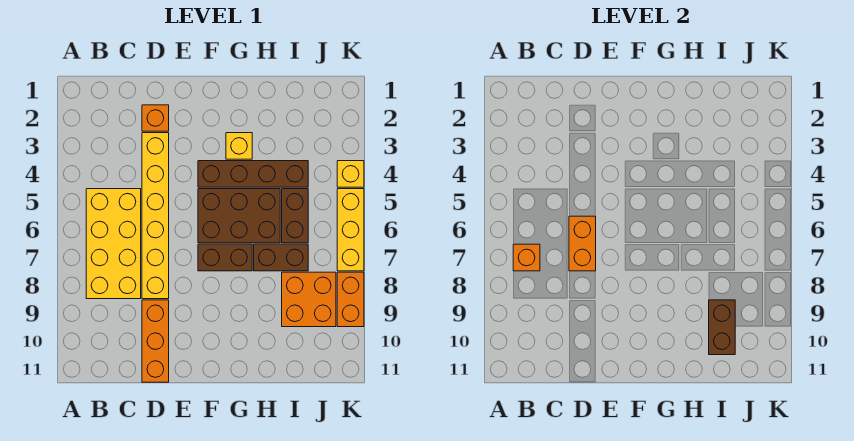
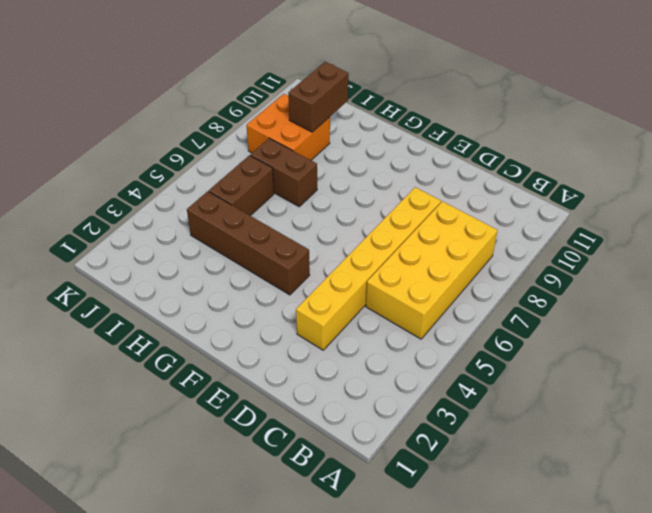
none -> orange brick D2 level 1
none -> orange brick D9:D11 level 1
none -> brown brick F5:H6 level 1

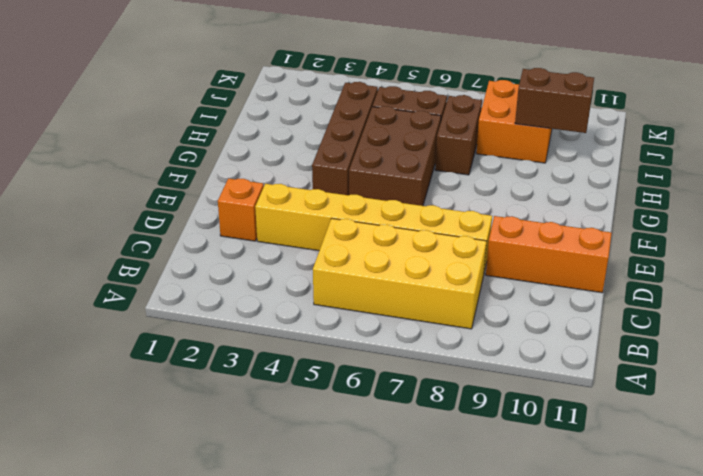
none -> brown brick F7:G7 level 1
none -> yellow brick G3 level 1
none -> yellow brick K4 level 1

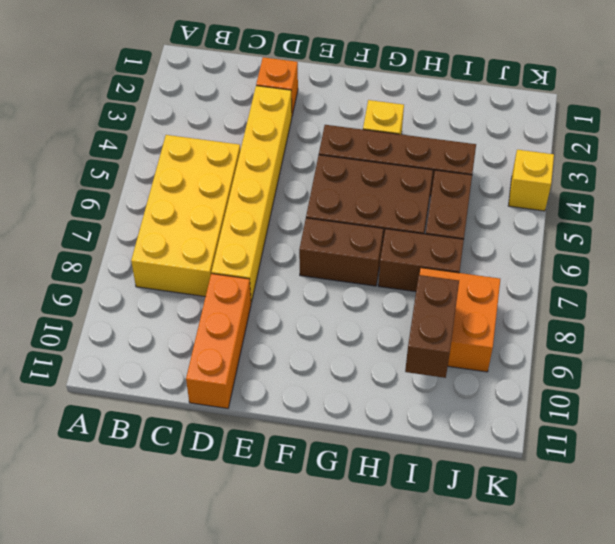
none -> yellow brick K5:K7 level 1
none -> orange brick K8:K9 level 1
none -> orange brick B7 level 2

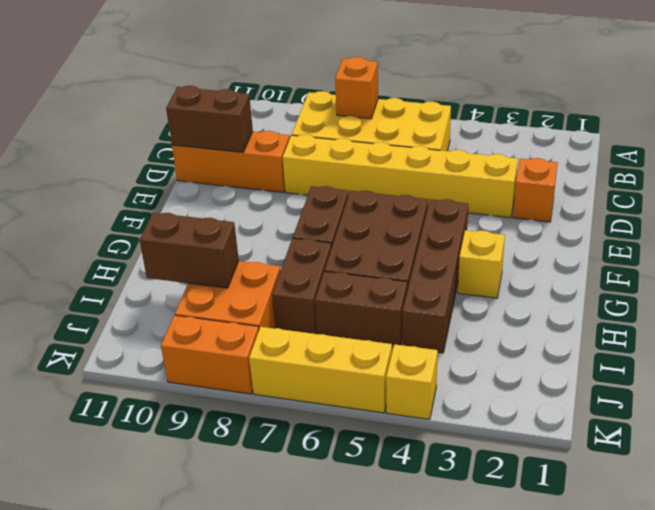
brown brick D10:D11 level 2 -> none
none -> orange brick D6:D7 level 2

